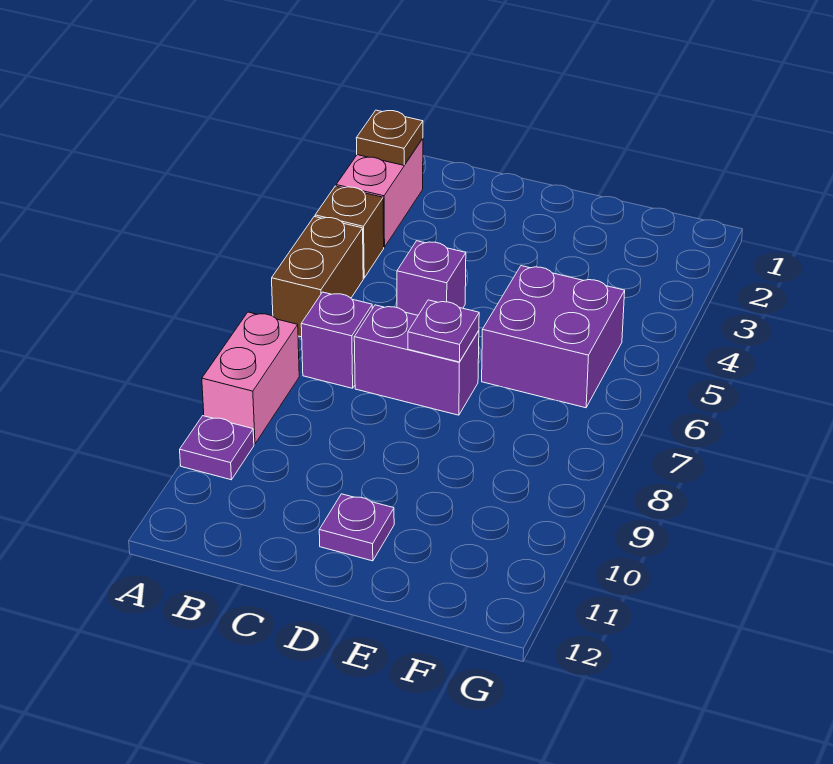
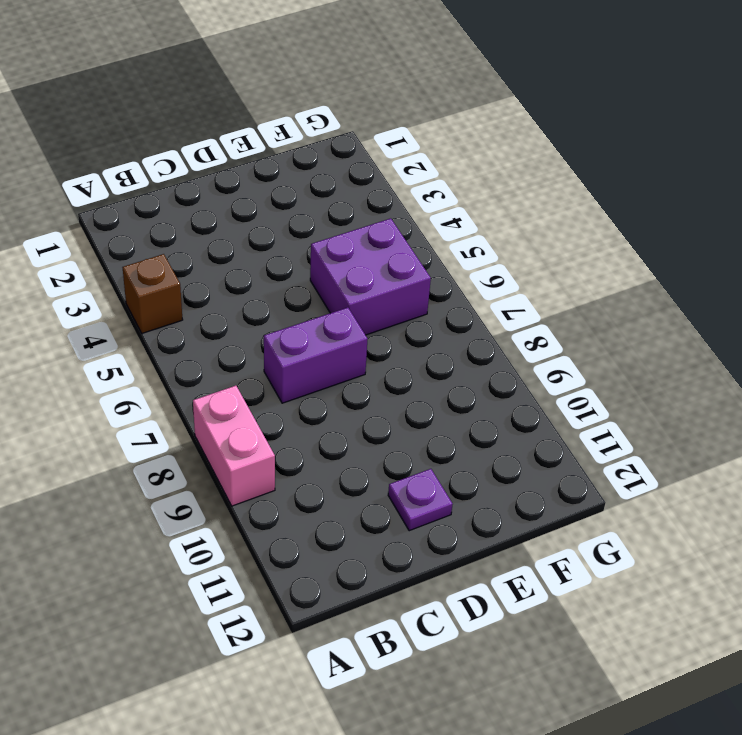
none -> pink brick A2:A3 level 1
none -> brown brick A5:A6 level 1
none -> purple plate A10 level 1

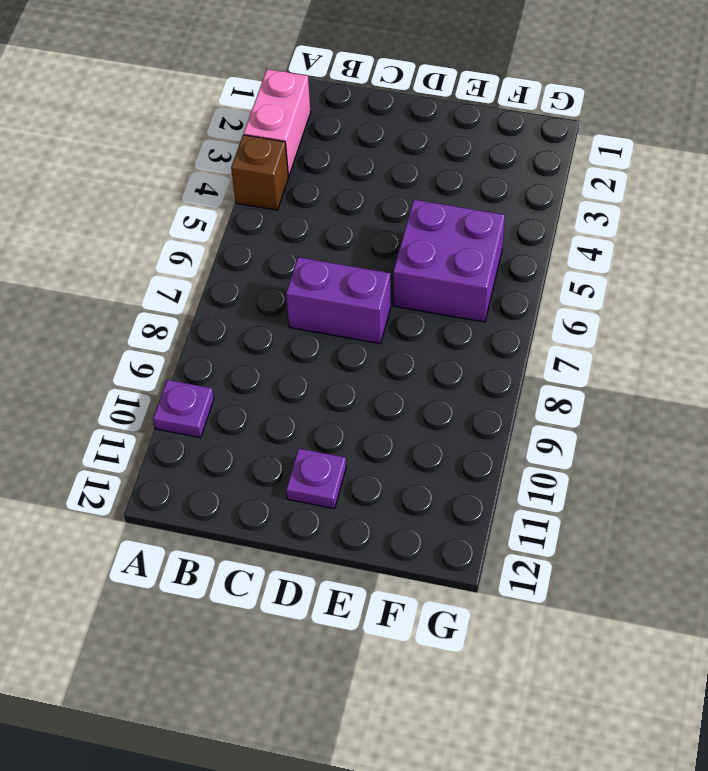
none -> brown brick A5:A6 level 1
none -> pink brick A8:A9 level 1
none -> purple brick B7 level 1

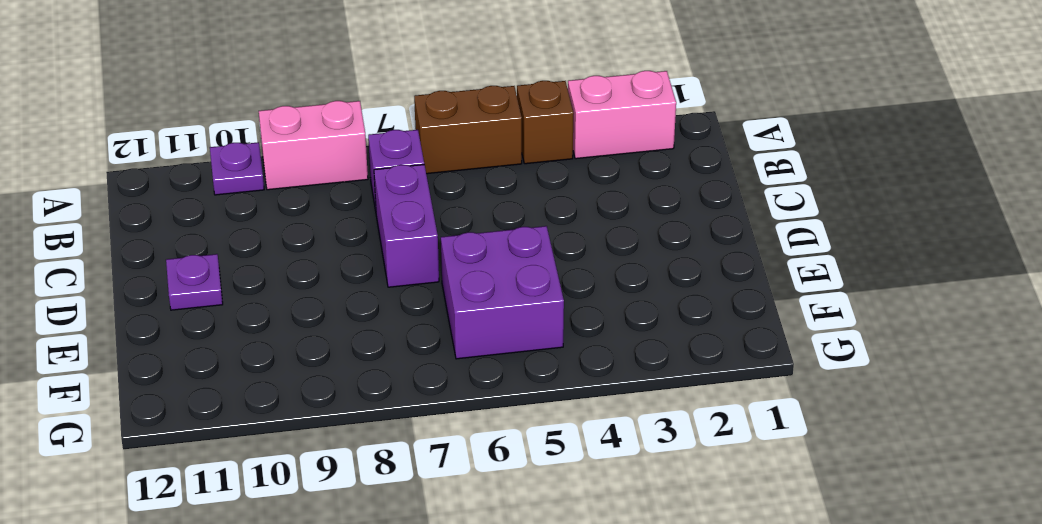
none -> purple brick C5 level 1
none -> brown plate A2 level 2
none -> purple plate D7 level 2

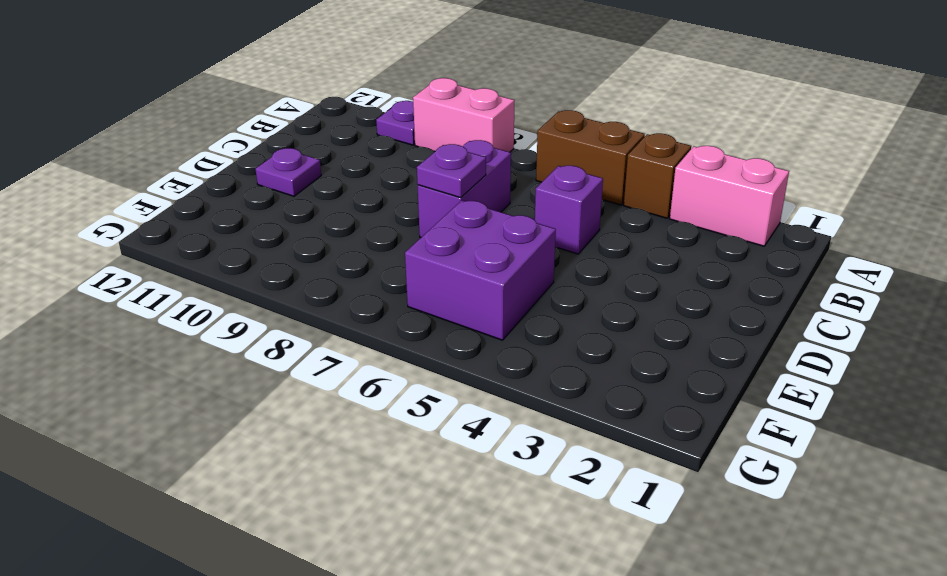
none -> purple brick B7 level 1
none -> brown plate A2 level 2

